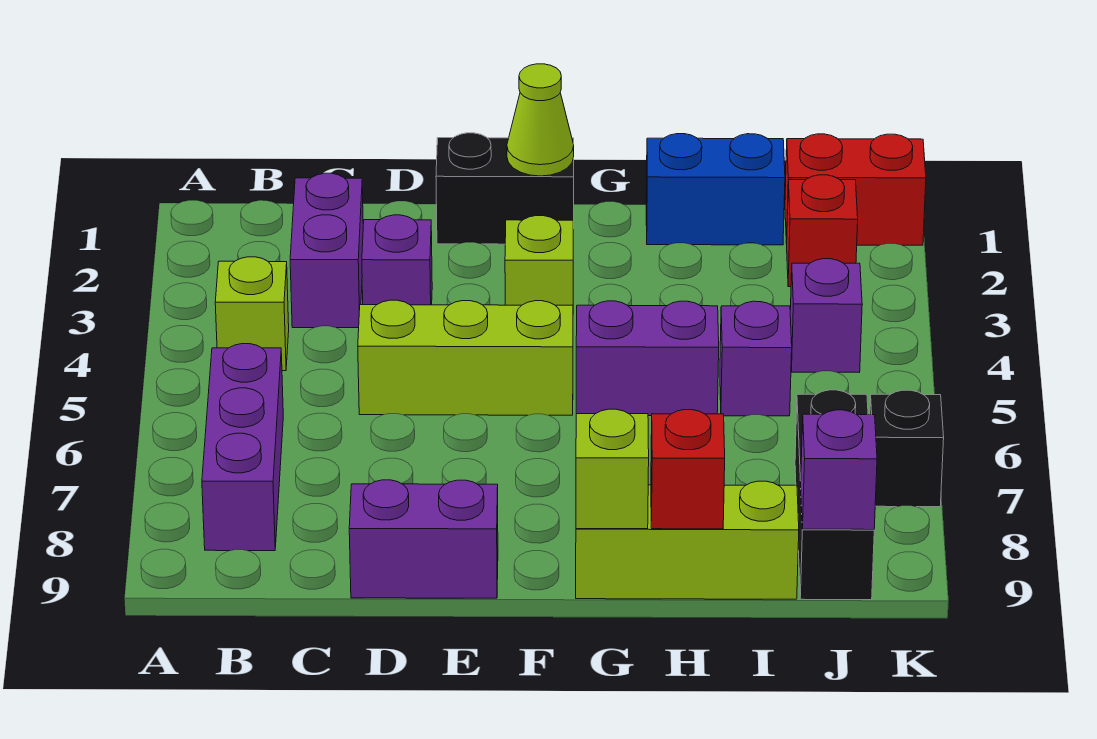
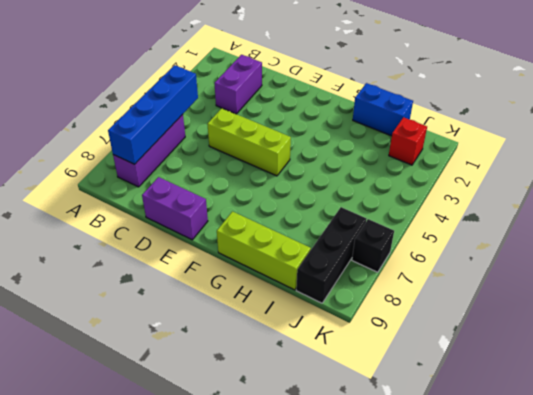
blue brick B5:B8 level 2 -> none
none -> lime brick B4 level 1
none -> purple brick D3 level 1
none -> black brick E1:F1 level 1

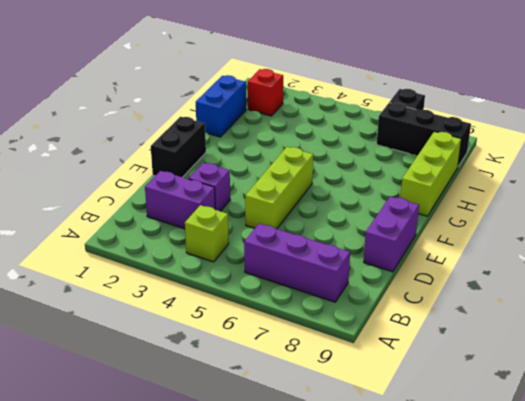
none -> lime brick F3 level 1
none -> purple brick G5:H5 level 1
none -> purple brick I5 level 1

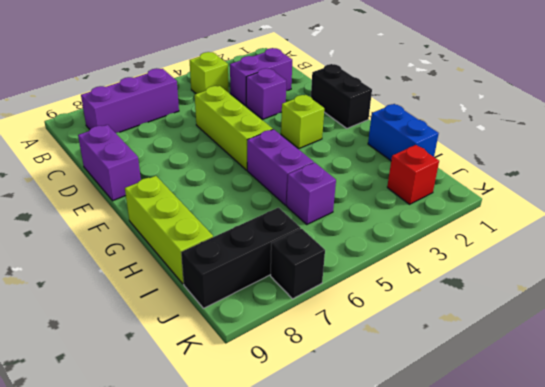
none -> red brick J1:K1 level 1
none -> purple brick J4 level 1
none -> lime cone F1 level 2

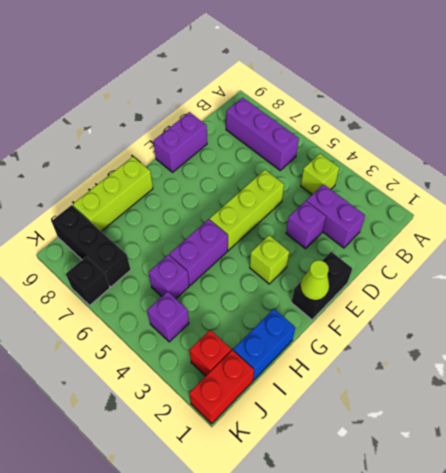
none -> lime brick G9 level 2
none -> red brick H9 level 2
none -> purple brick J9 level 2

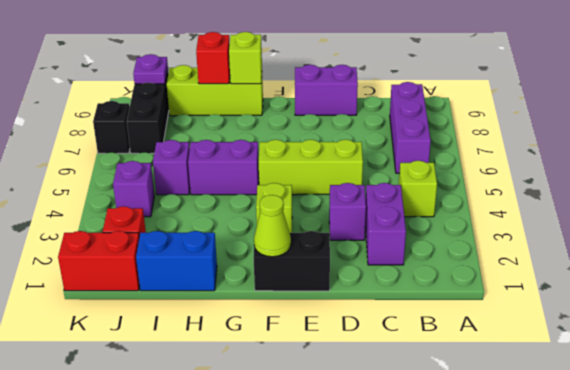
purple plate J9 level 2 -> purple brick J9 level 2

